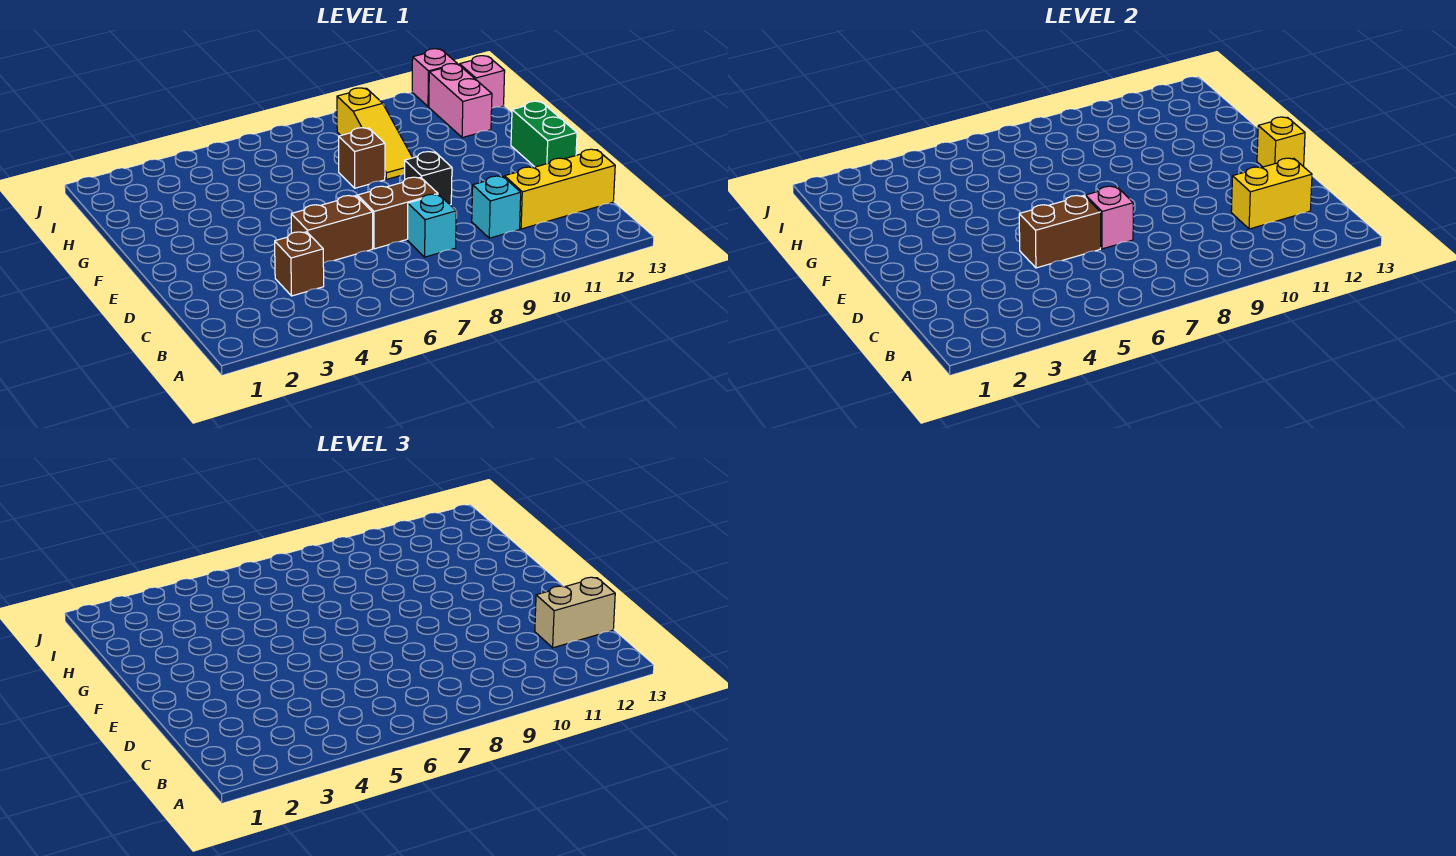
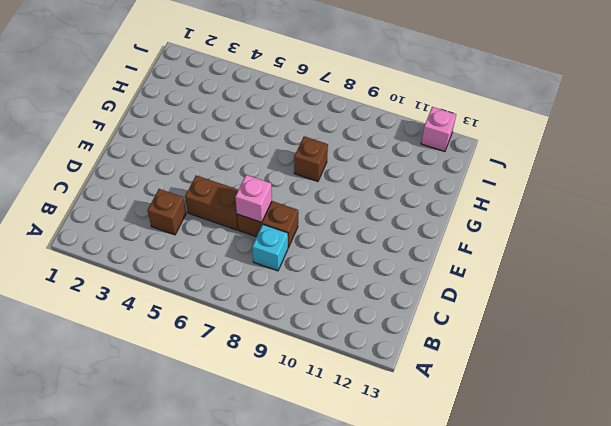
none -> cyan brick C10 level 1
none -> yellow brick C11:C13 level 1
none -> black brick E9 level 1

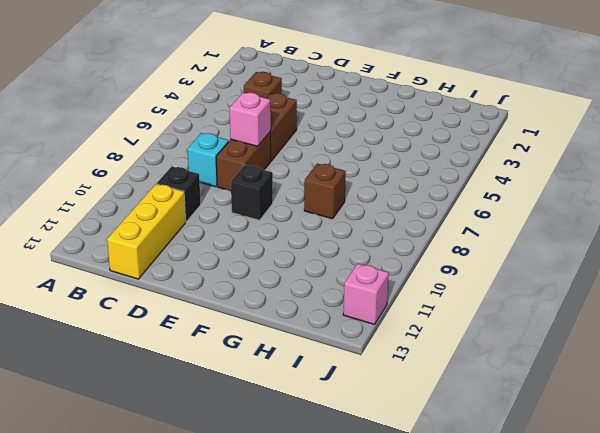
black brick C10 level 1 -> cyan brick C10 level 1
none -> green brick E13:F13 level 1
none -> yellow slope G9:I9 level 1 top I
none -> pink brick H12:I12 level 1

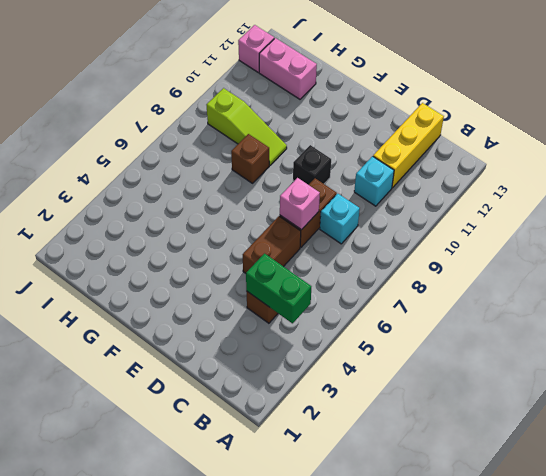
green brick B4:C4 level 2 -> green brick E13:F13 level 1
lime slope G9:I9 level 1 top I -> yellow slope G9:I9 level 1 top I
none -> pink brick I13 level 1
none -> yellow brick C11:C12 level 2
none -> brown brick D5:D6 level 2

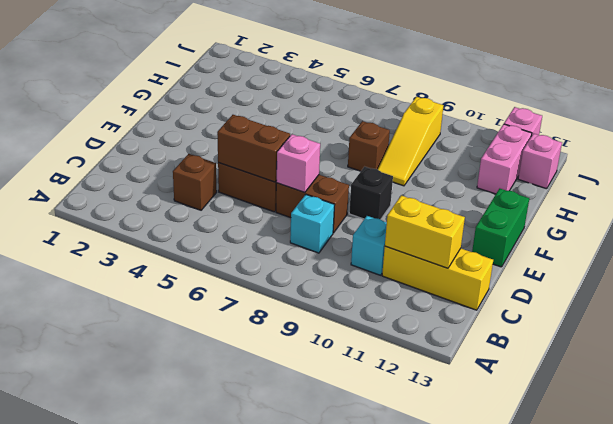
none -> yellow brick E13 level 2
none -> tan brick C12:C13 level 3

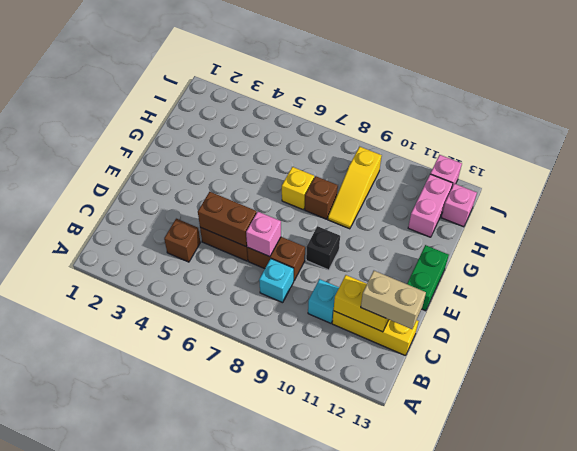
yellow brick G7 level 1 -> yellow brick E13 level 2

